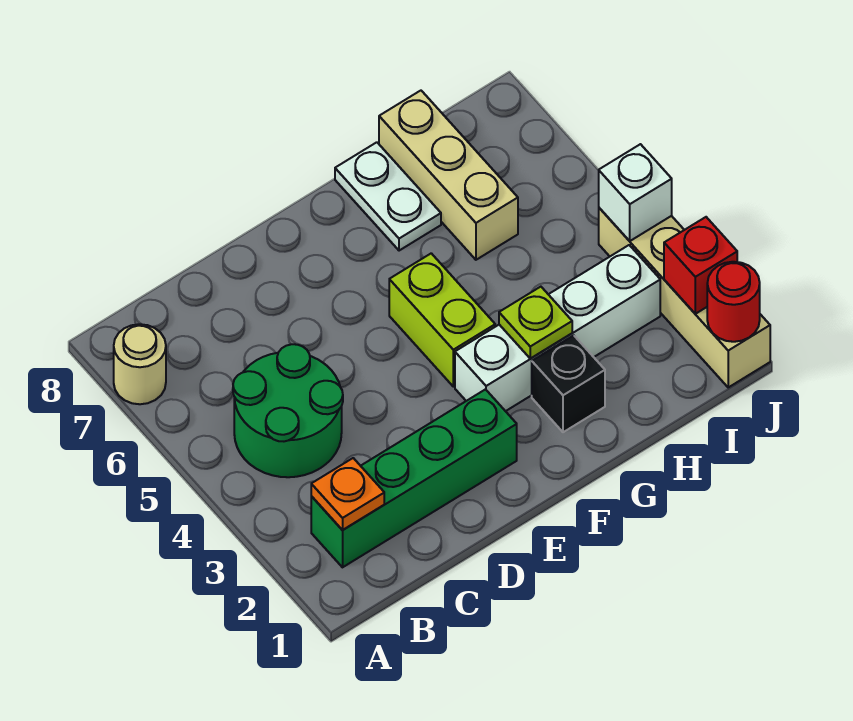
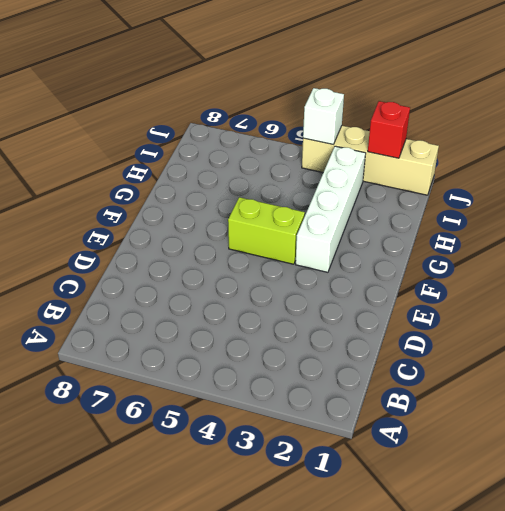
none -> tan round brick A7 level 1
none -> green brick B2:E2 level 1
none -> green round brick B4:C5 level 1

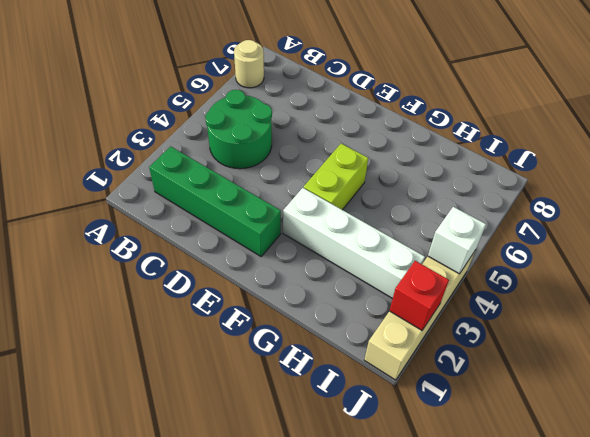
none -> black brick G2 level 1
none -> white plate G7:G8 level 1
none -> tan brick H6:H8 level 1

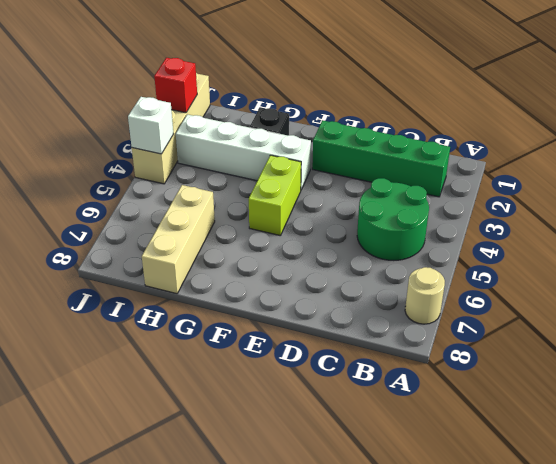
none -> white plate G7:G8 level 1
none -> orange plate B2 level 2
none -> lime plate G3 level 2

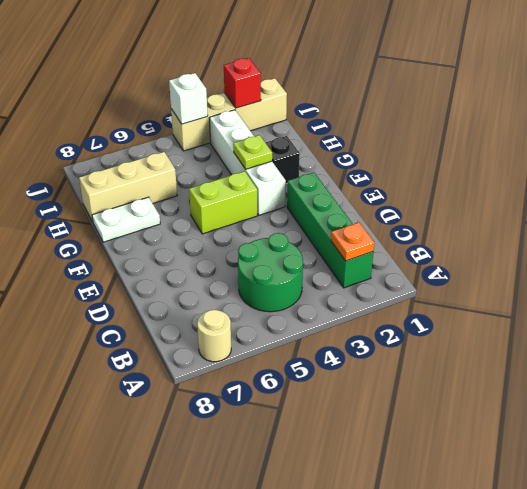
none -> red round brick J1 level 2

